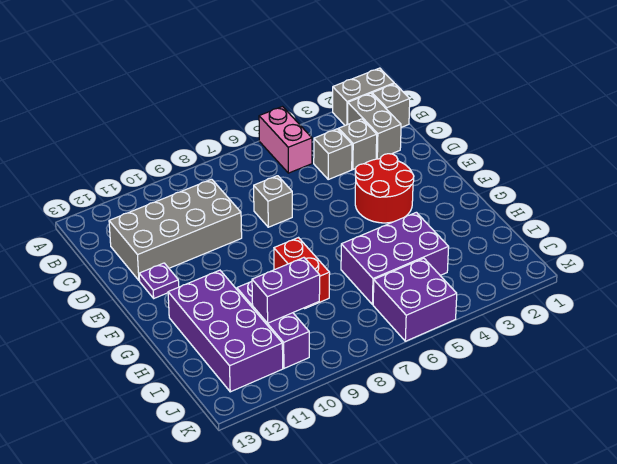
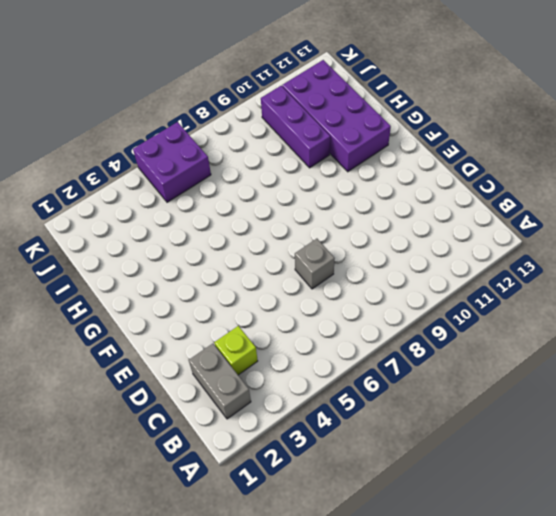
lime brick C3 level 1 -> grey brick C3 level 1
none -> grey brick A1:A2 level 1
none -> pink brick A5:B5 level 1
none -> grey brick B1 level 1

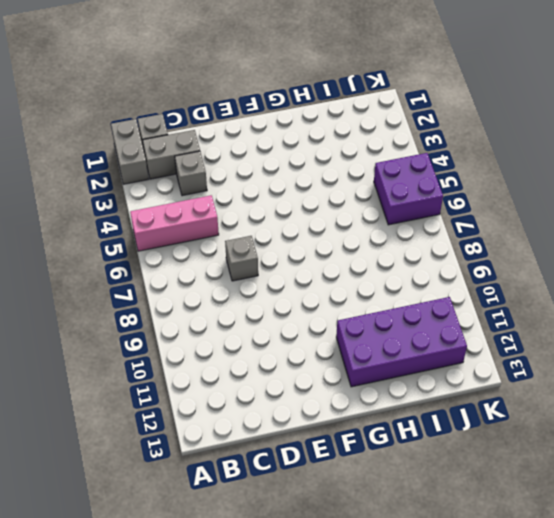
pink brick A5:C5 level 1 -> pink brick A5:B5 level 1
none -> grey brick C4 level 1
none -> grey brick C9:D12 level 1
none -> red round brick E3:F4 level 1

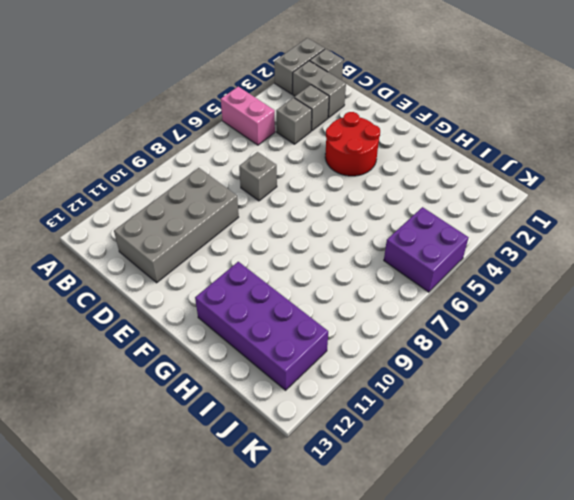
none -> purple plate E12 level 1
none -> red brick G8:H8 level 1
none -> purple brick H4:I6 level 1

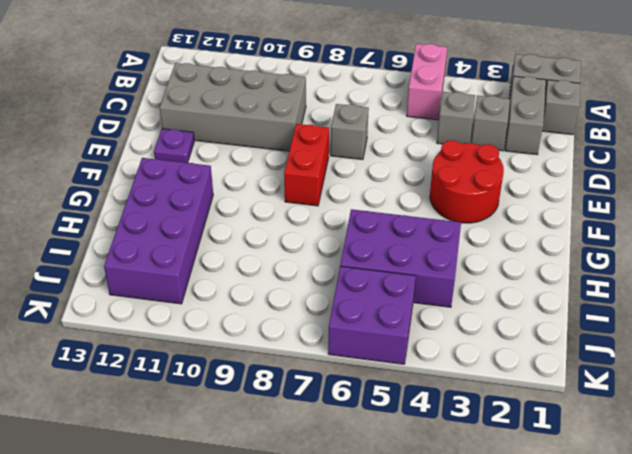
red brick E8:F8 level 1 -> red brick G8:H8 level 1
none -> purple brick H10:J10 level 1
none -> purple brick I9:I10 level 2

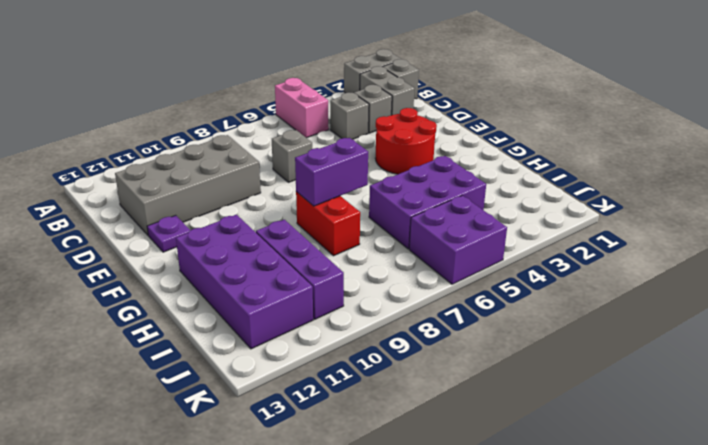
purple brick G7:G8 level 2 -> purple brick I9:I10 level 2

